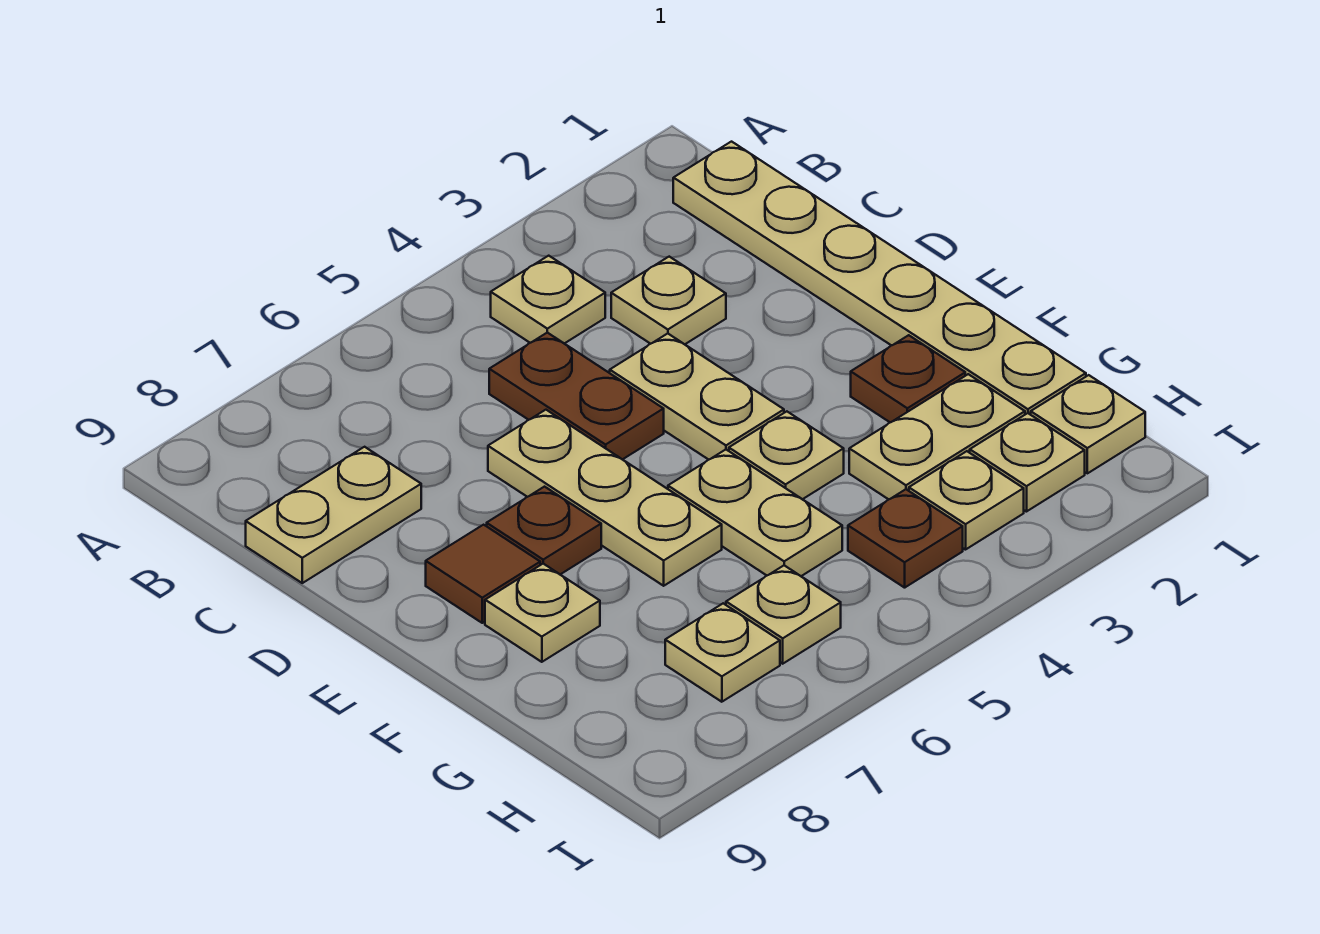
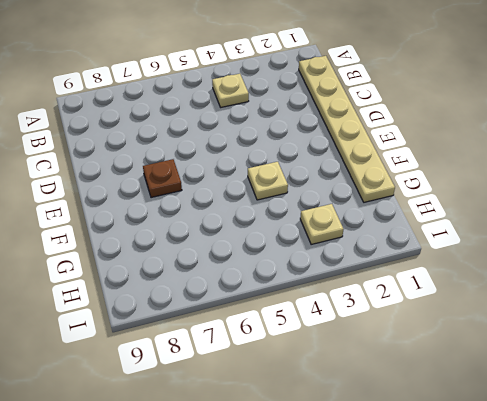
none -> tan plate C3 level 1
none -> brown plate C5:D5 level 1
none -> tan plate C8:C9 level 1

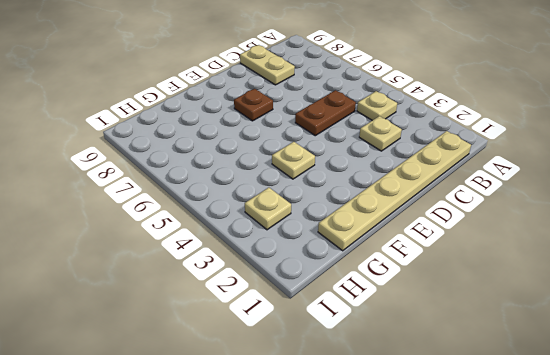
none -> tan plate D4:E4 level 1
none -> tan plate D6:F6 level 1
none -> brown tile E8 level 1

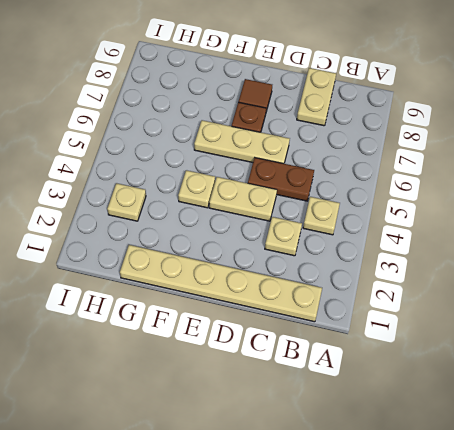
none -> brown plate F2 level 1
none -> tan plate F5:G5 level 1
none -> tan plate F8 level 1

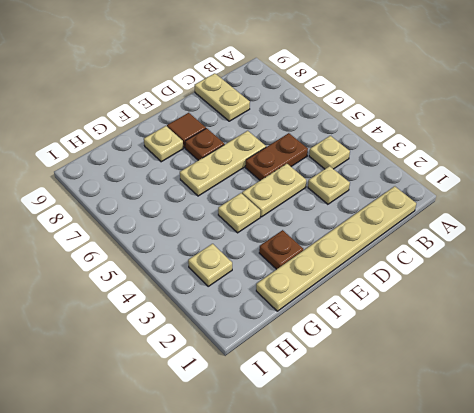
none -> tan plate F5:G5 level 1
none -> tan plate G2:G3 level 1
none -> tan plate H1 level 1

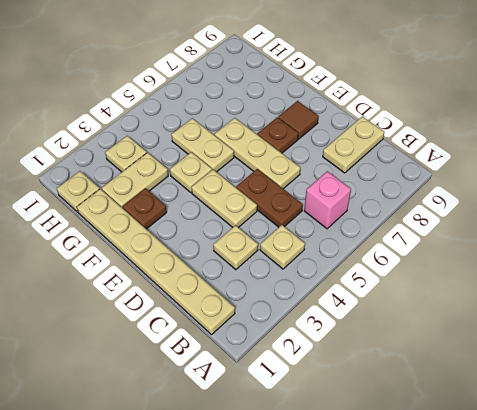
pink brick B6 level 1 -> none
none -> tan plate F8 level 1
none -> tan plate H2 level 1
none -> brown plate H4 level 1

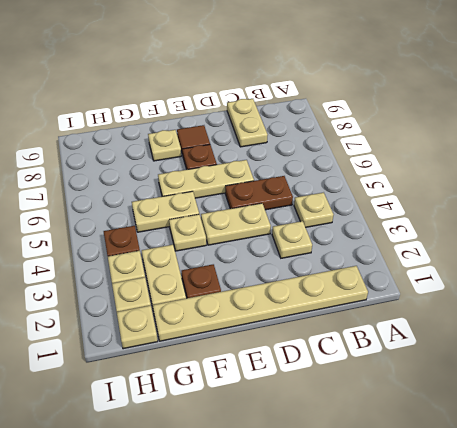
none -> tan plate H6 level 1
none -> tan plate H7 level 1

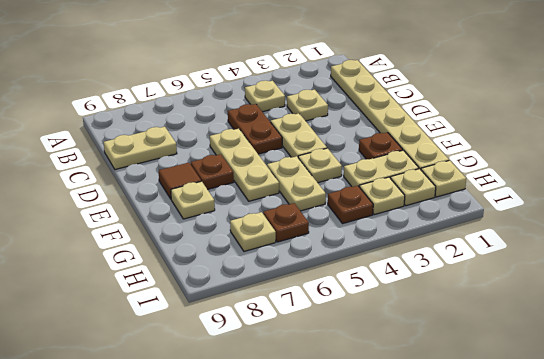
brown plate H6 level 1 -> tan plate H6 level 1

